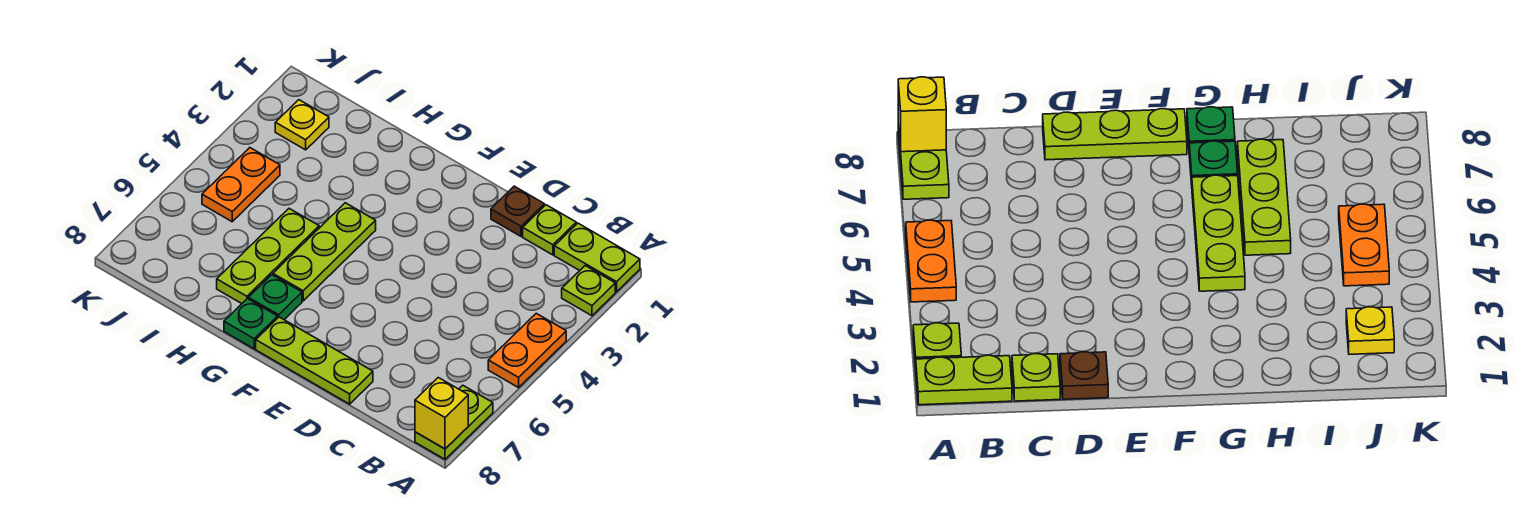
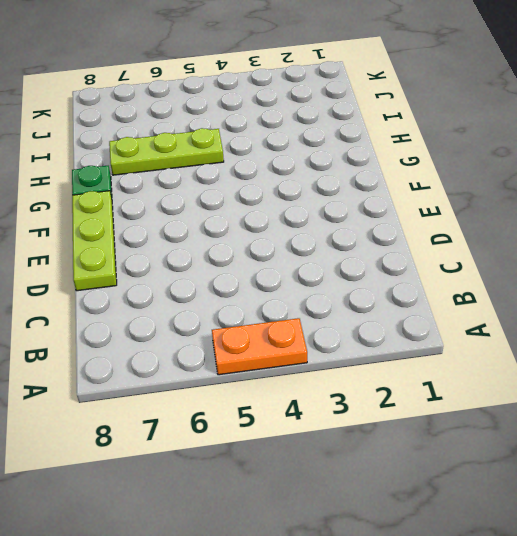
none -> lime plate A1:B1 level 1
none -> lime plate A2 level 1
none -> lime plate A7:A8 level 1

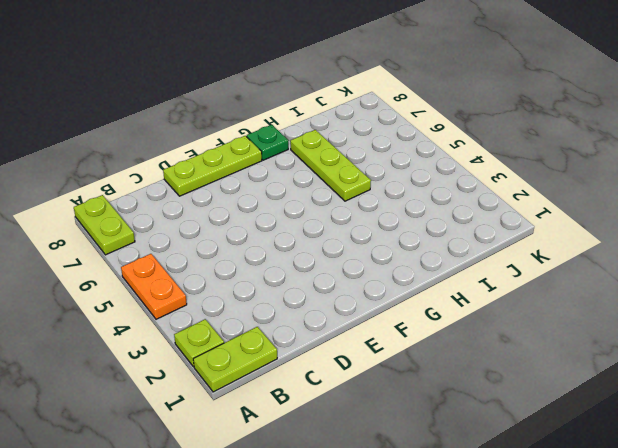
none -> lime plate C1 level 1
none -> brown plate D1 level 1
none -> lime plate G4:G6 level 1

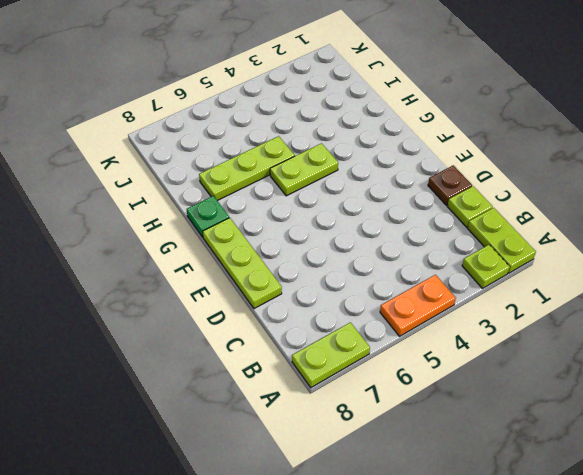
lime plate G4:G5 level 1 -> lime plate G4:G6 level 1
none -> green plate G7 level 1
none -> yellow plate J2 level 1
none -> orange plate J4:J5 level 1

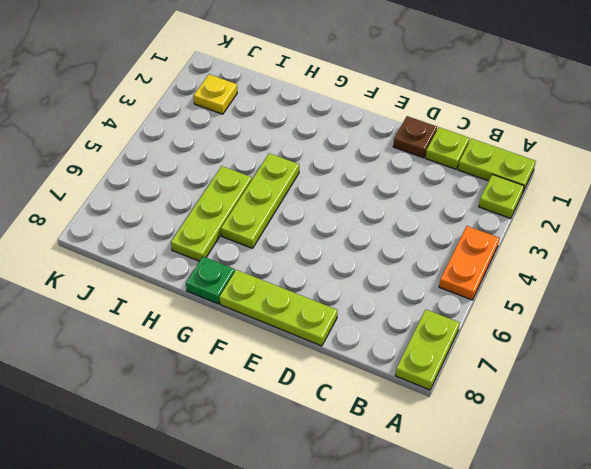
none -> green plate G7 level 1
none -> orange plate J4:J5 level 1
none -> yellow brick A8 level 2

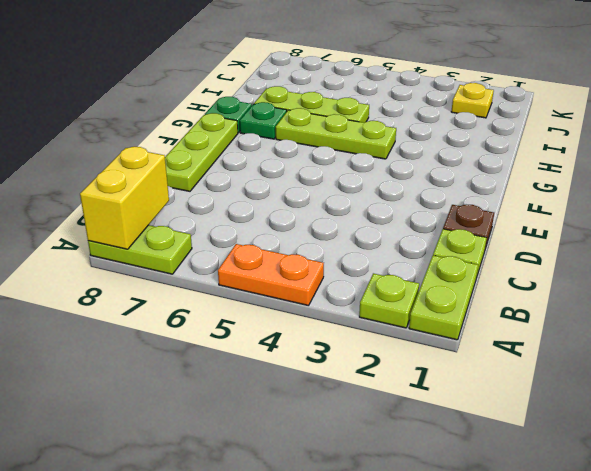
yellow brick A8:B8 level 2 -> yellow brick A8 level 2
none -> orange plate J4:J5 level 1

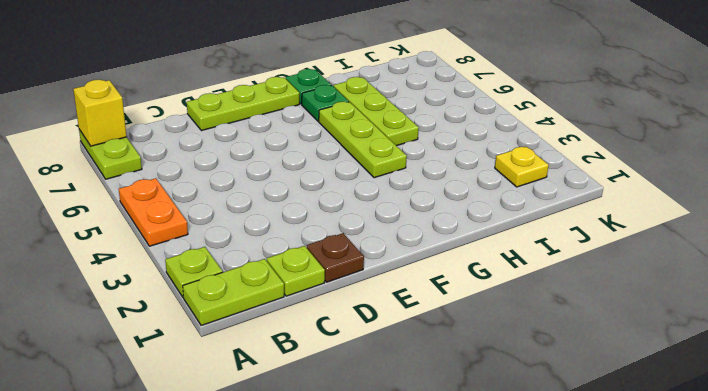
none -> orange plate J4:J5 level 1

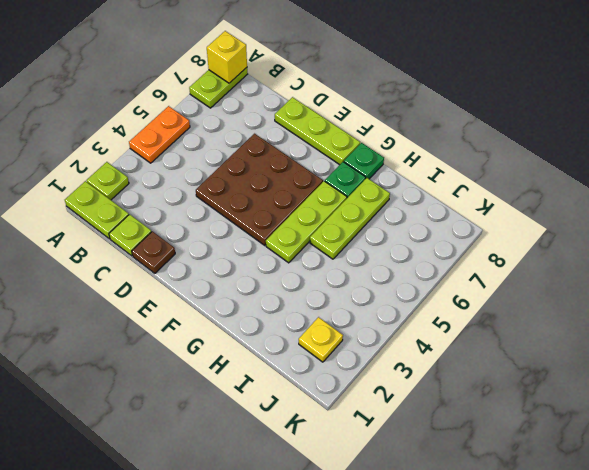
brown plate D4:F6 level 1 -> none
none -> orange plate J4:J5 level 1

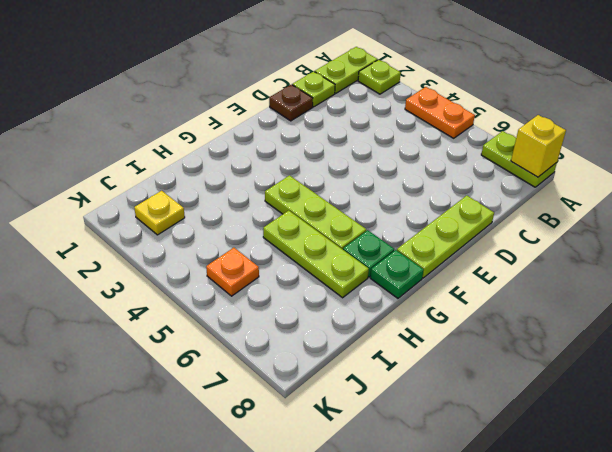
orange plate J5 level 1 -> orange plate J4:J5 level 1

